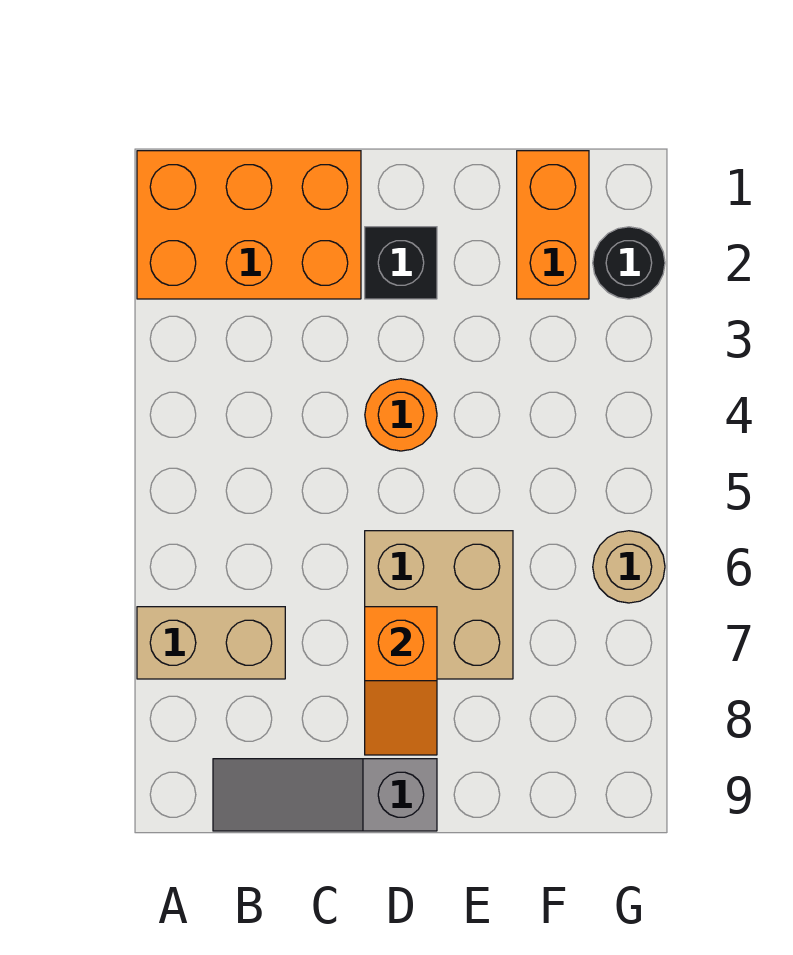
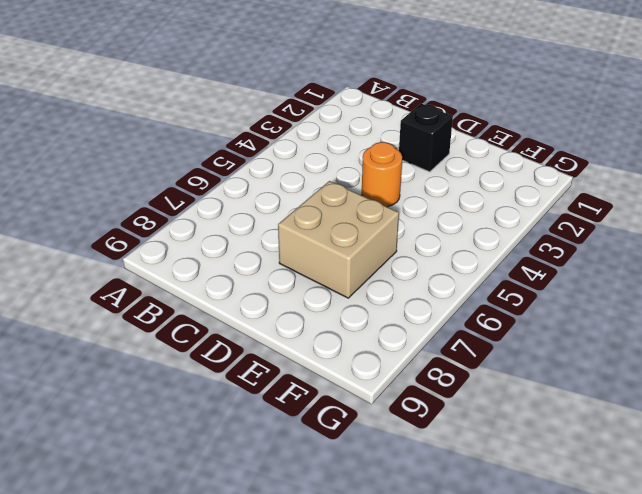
none -> orange brick A1:C2 level 1
none -> tan brick A7:B7 level 1

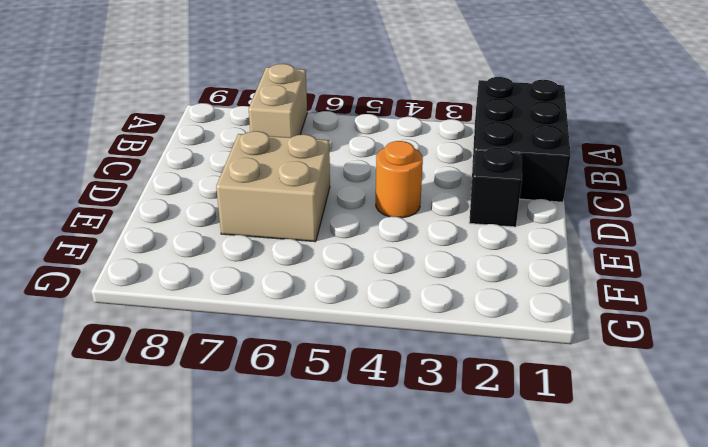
black brick A1:C2 level 1 -> orange brick A1:C2 level 1
none -> grey slope B9:D9 level 1 top D
none -> orange brick F1:F2 level 1

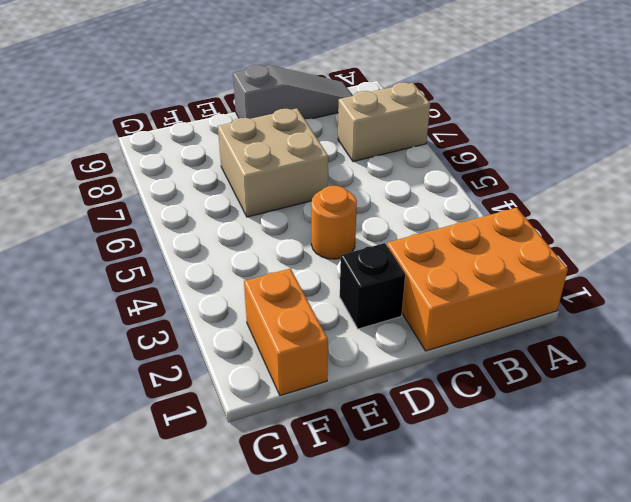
none -> black round brick G2 level 1
none -> tan round brick G6 level 1

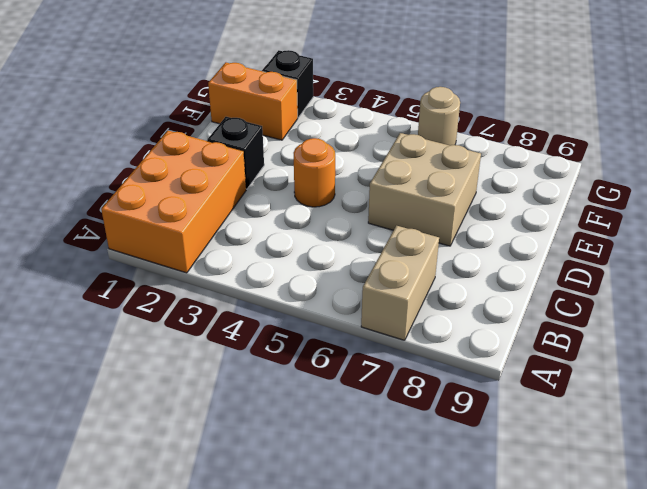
black brick G2 level 1 -> black round brick G2 level 1
none -> grey slope B9:D9 level 1 top D
none -> orange slope D7:D8 level 2 top 7

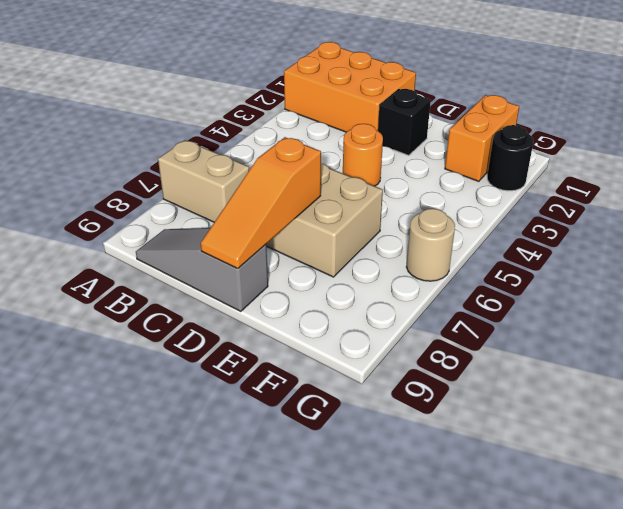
orange slope D7:D9 level 2 top 7 -> orange slope D7:D8 level 2 top 7

